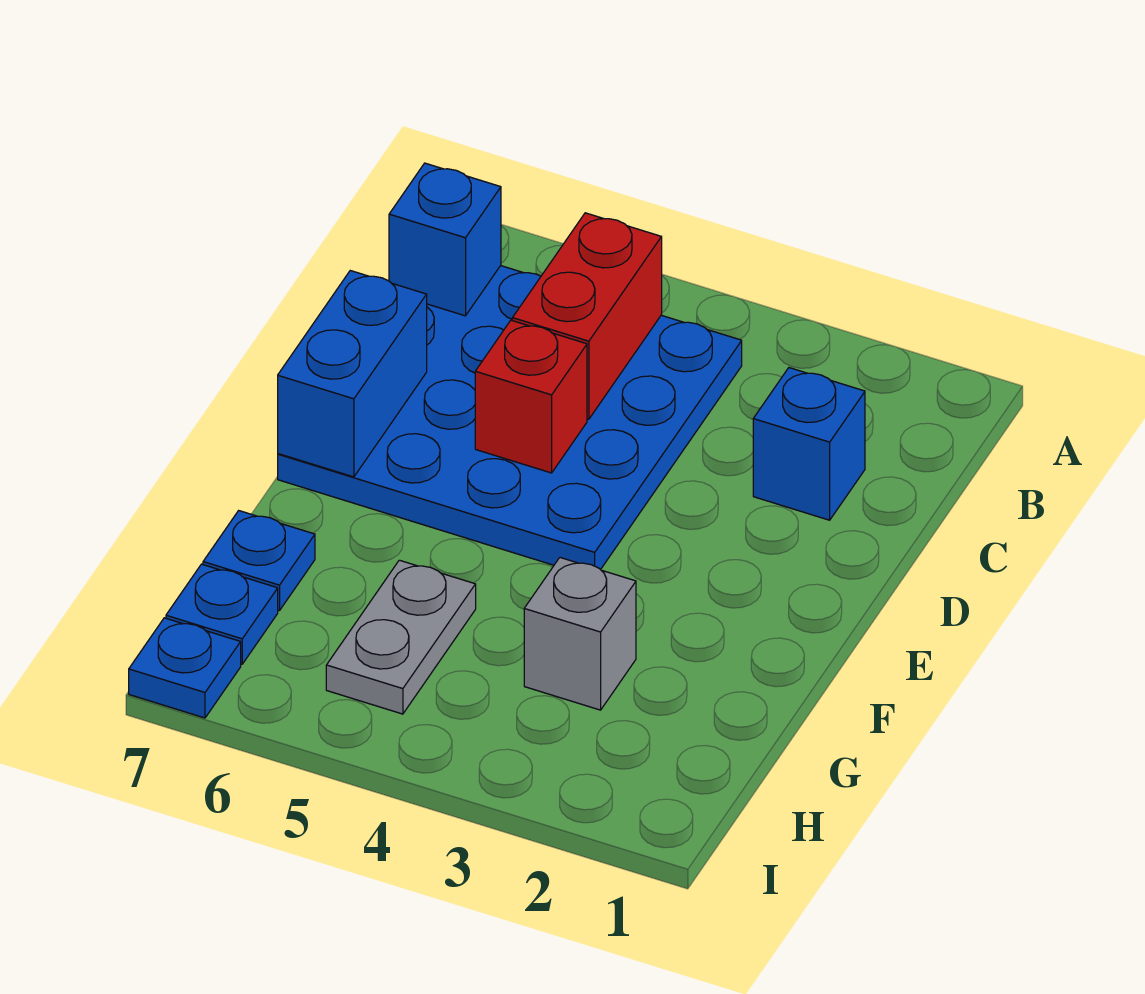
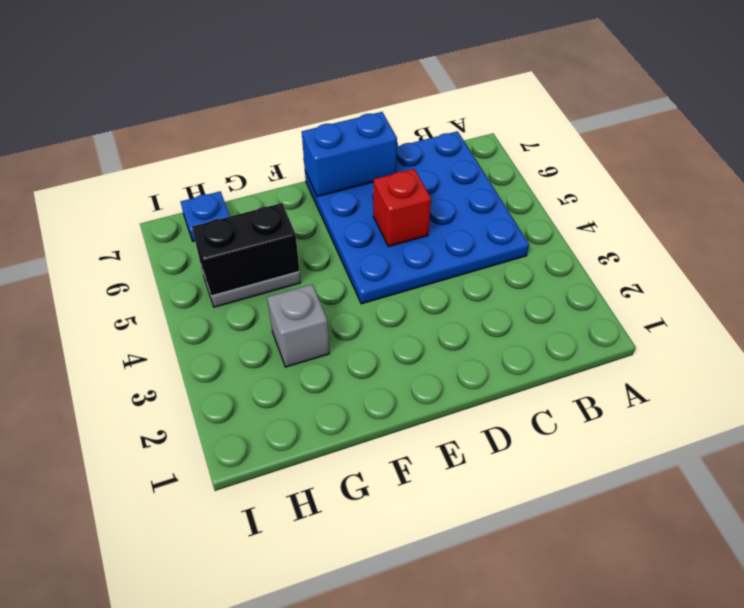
black brick G5:H5 level 2 -> none
none -> blue brick C2 level 1
none -> blue plate G7 level 1

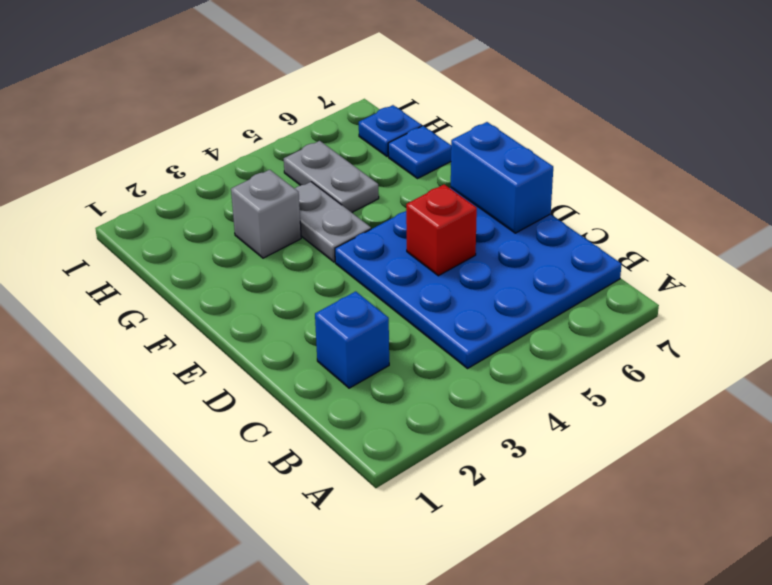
grey plate F4:G4 level 1 -> none
none -> blue plate I7 level 1
none -> red brick B5:C5 level 2

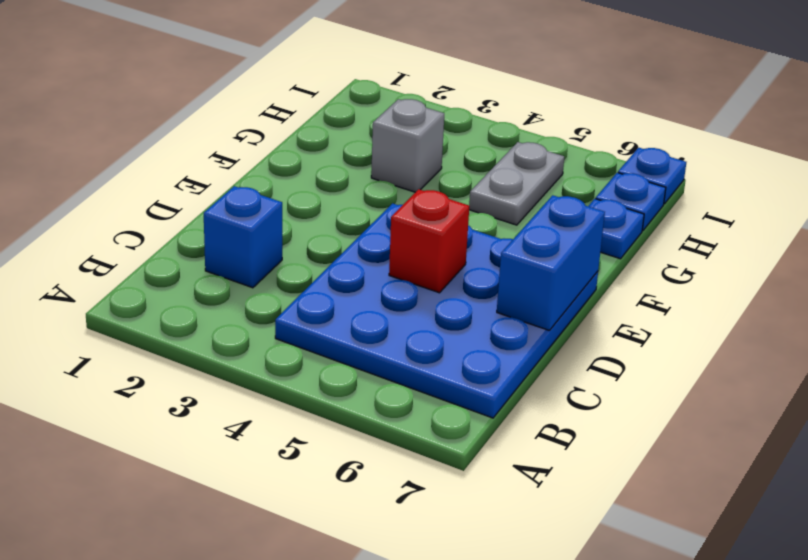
none -> red brick B5:C5 level 2
none -> blue brick B7 level 2

